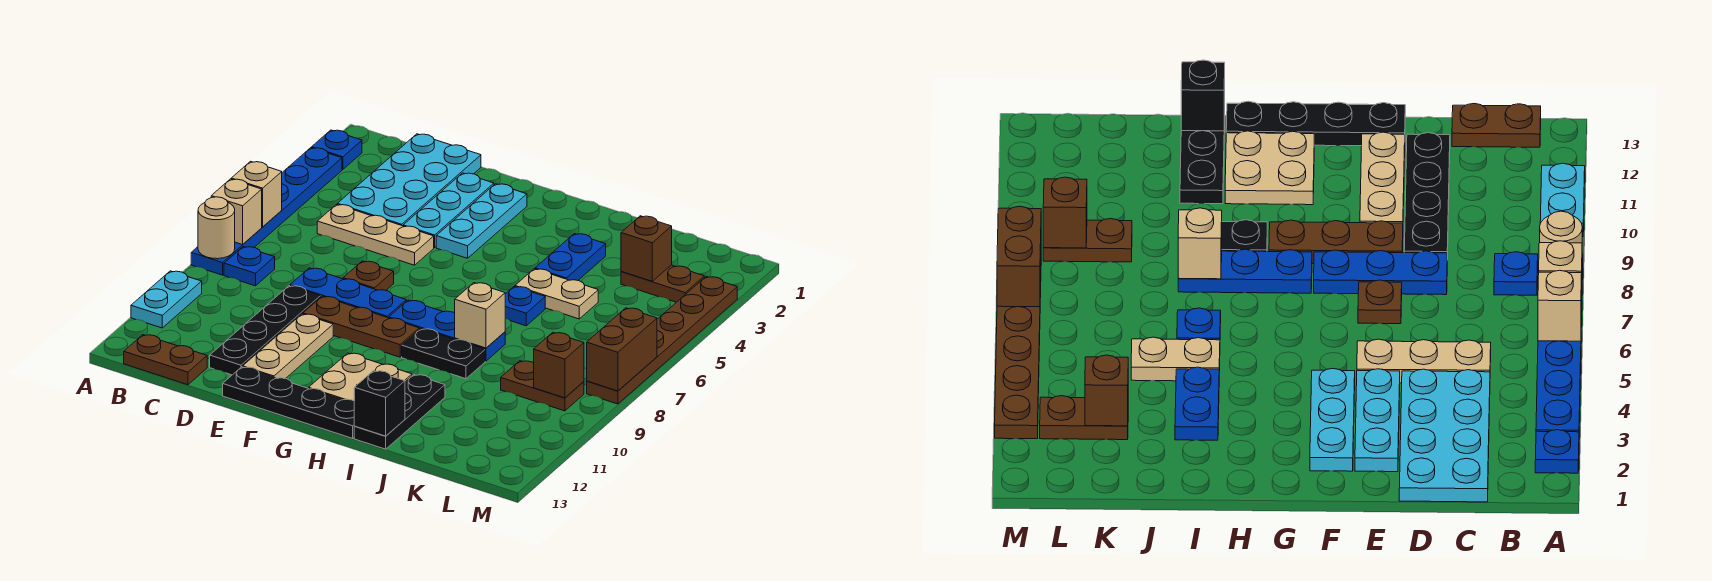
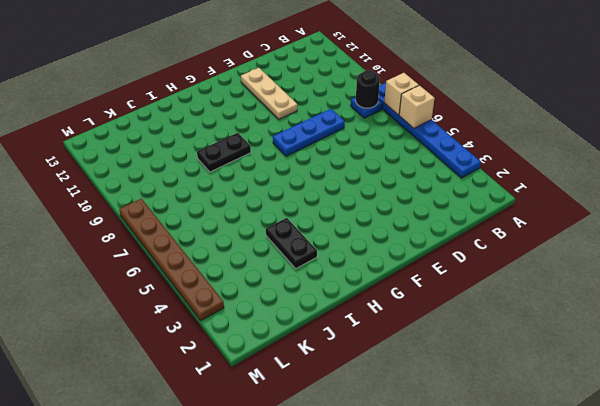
black round brick B8 level 2 -> none
black plate I3:I4 level 1 -> blue plate I3:I4 level 1
none -> blue plate A2 level 1
none -> cyan plate A10:A11 level 1
none -> brown plate B13:C13 level 1
none -> cyan plate C1:D4 level 1

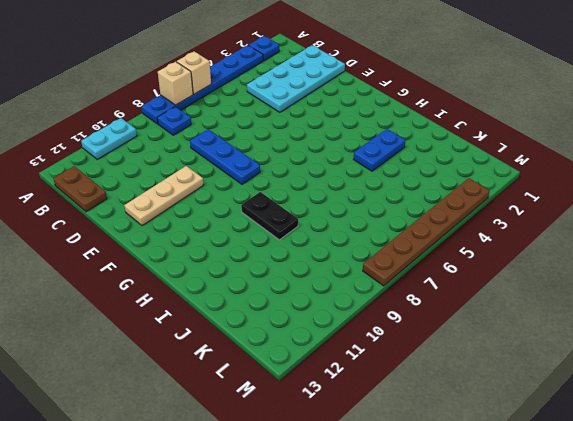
none -> tan plate C5:E5 level 1
none -> black plate D9:D12 level 1
none -> cyan plate E2:E4 level 1
none -> brown plate E7 level 1

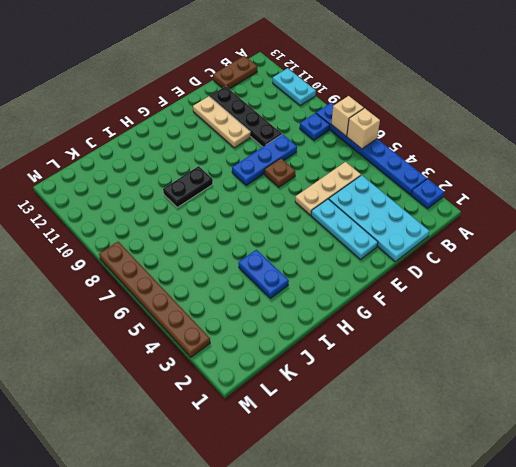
none -> brown plate E9:G9 level 1
none -> black plate E13:H13 level 1
none -> cyan plate F2:F4 level 1
none -> blue plate G8:I8 level 1

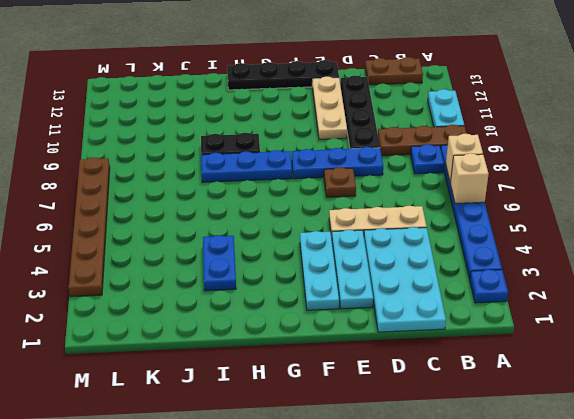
brown plate A9:C9 level 1 -> brown plate E9:G9 level 1
none -> tan plate G11:H12 level 1
none -> tan plate I5:J5 level 1
none -> blue plate I6 level 1
none -> black plate I11:I13 level 1

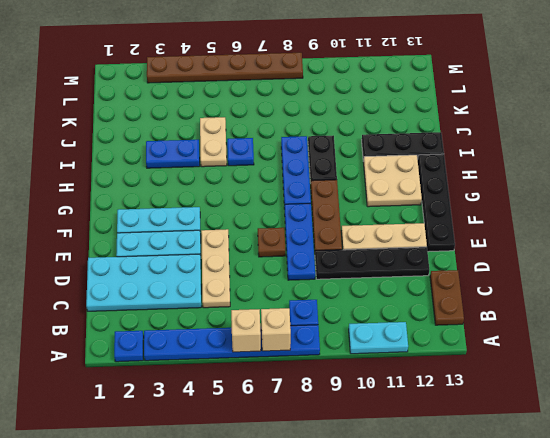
none -> brown plate K3:L3 level 1
none -> brown plate K9:L9 level 1
none -> tan round brick A8 level 2
none -> tan brick I8 level 2

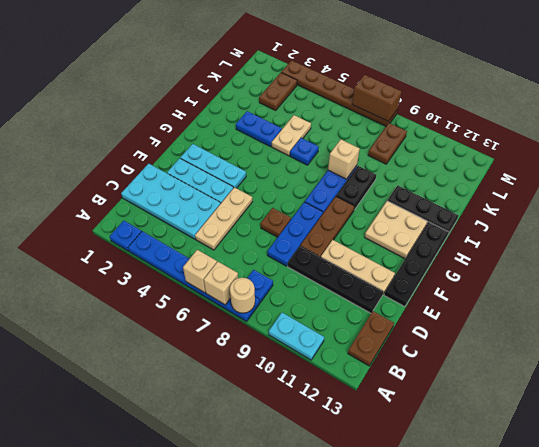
none -> black brick I13 level 2
none -> brown brick K3 level 2
none -> brown brick L9 level 2

